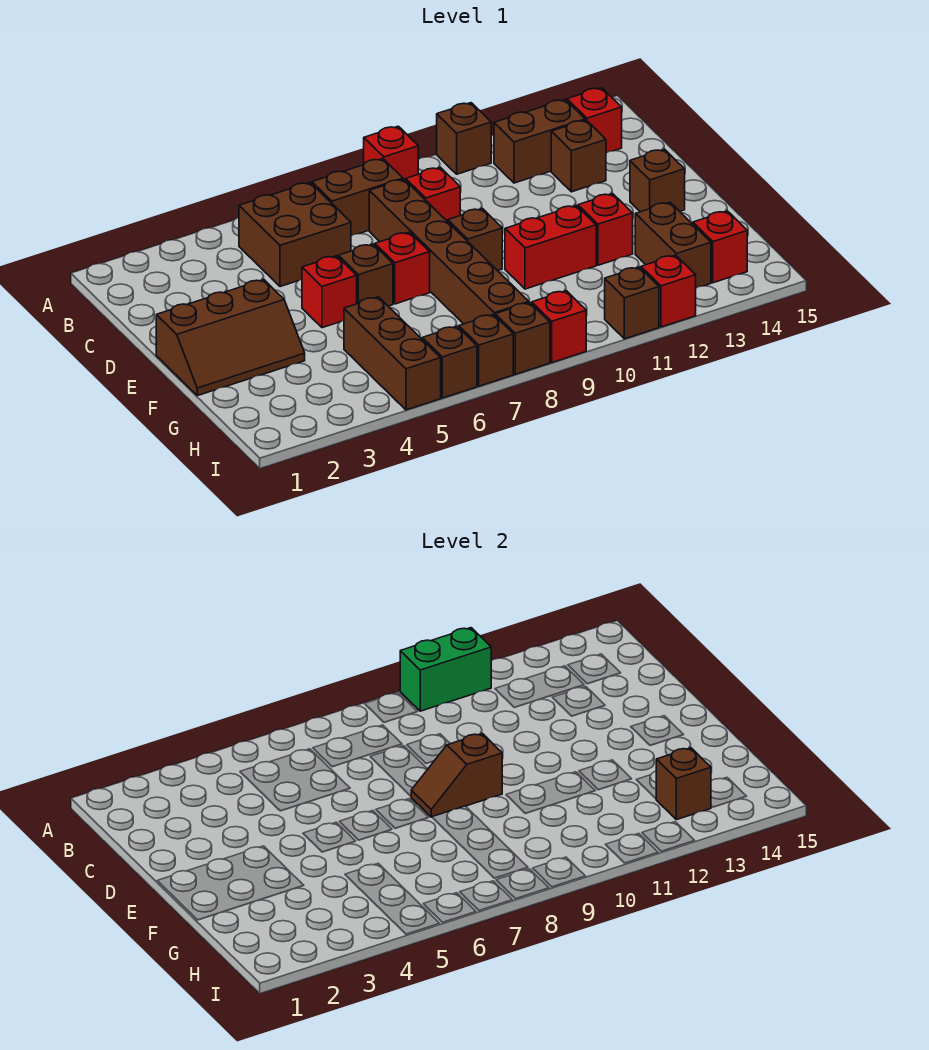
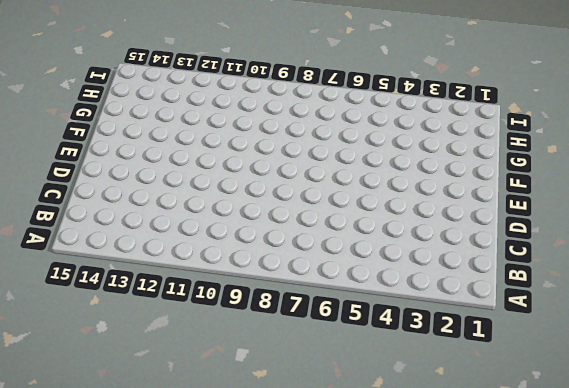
none -> red brick A9 level 1
none -> brown brick A11 level 1
none -> brown brick B5:C6 level 1

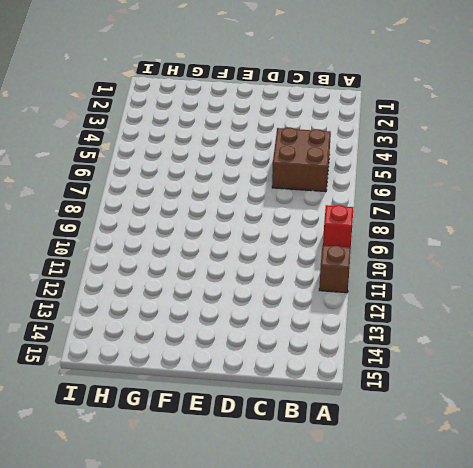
none -> brown brick B7:B8 level 1
none -> brown brick B12:B13 level 1
none -> red brick B14 level 1

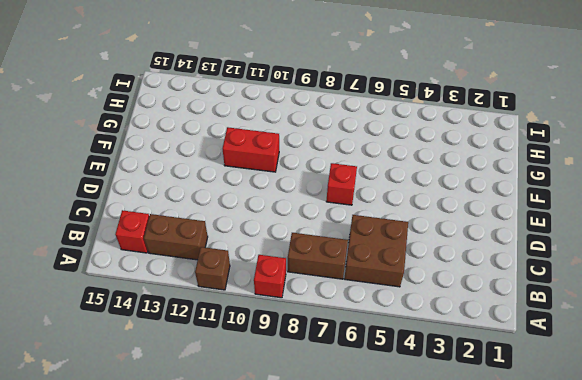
none -> brown brick C8:H8 level 1
none -> red brick C9 level 1
none -> brown brick C13 level 1

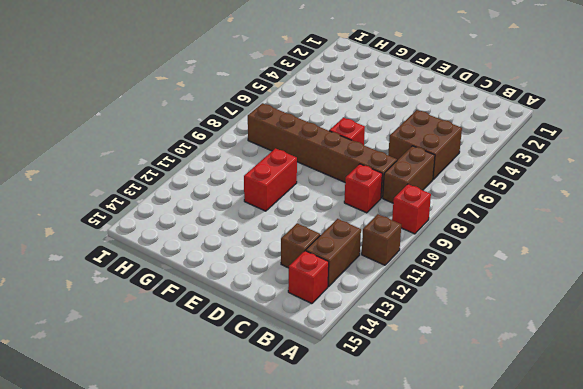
none -> brown slope E1:F3 level 1 top E
none -> red brick E5 level 1
none -> brown brick E6 level 1

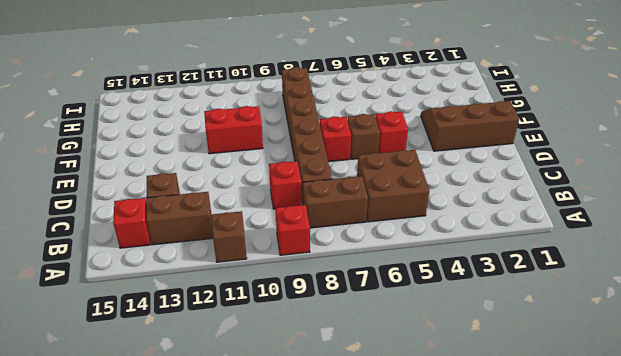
none -> brown brick E9 level 1
none -> brown brick E14 level 1
none -> red brick F12 level 1

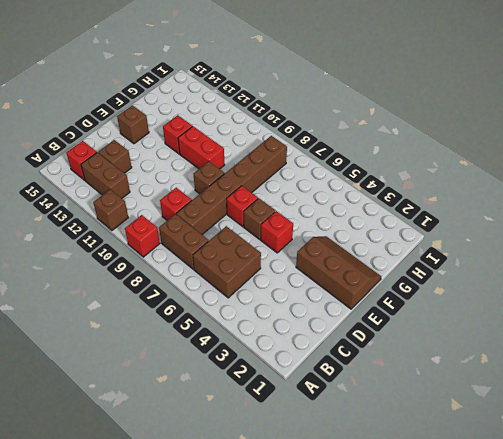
none -> brown brick G5:I5 level 1
none -> brown brick G13:H13 level 1
none -> red brick H14 level 1

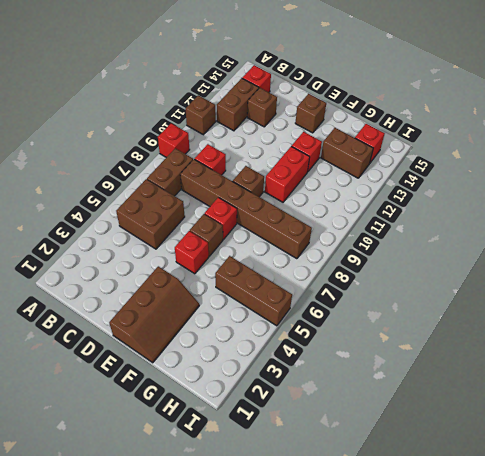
none -> brown brick I6 level 1
none -> brown brick I7 level 1
none -> brown brick I8 level 1

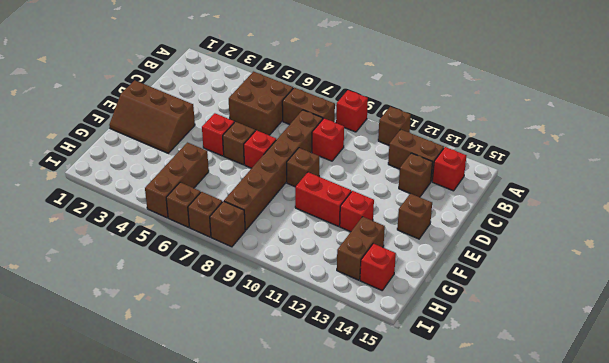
none -> red brick I9 level 1
none -> brown brick I11 level 1
none -> red brick I12 level 1

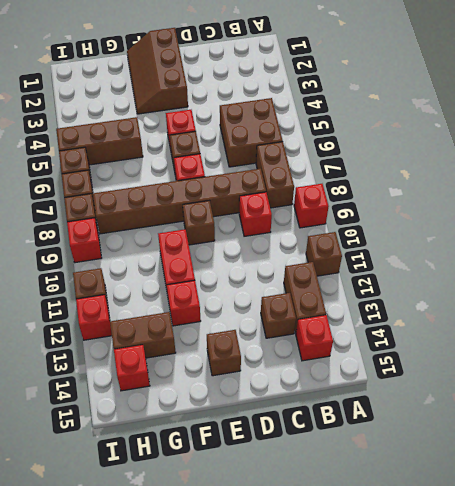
none -> green brick A10:A11 level 2
none -> brown slope E8:E9 level 2 top 9
none -> brown brick H13 level 2

